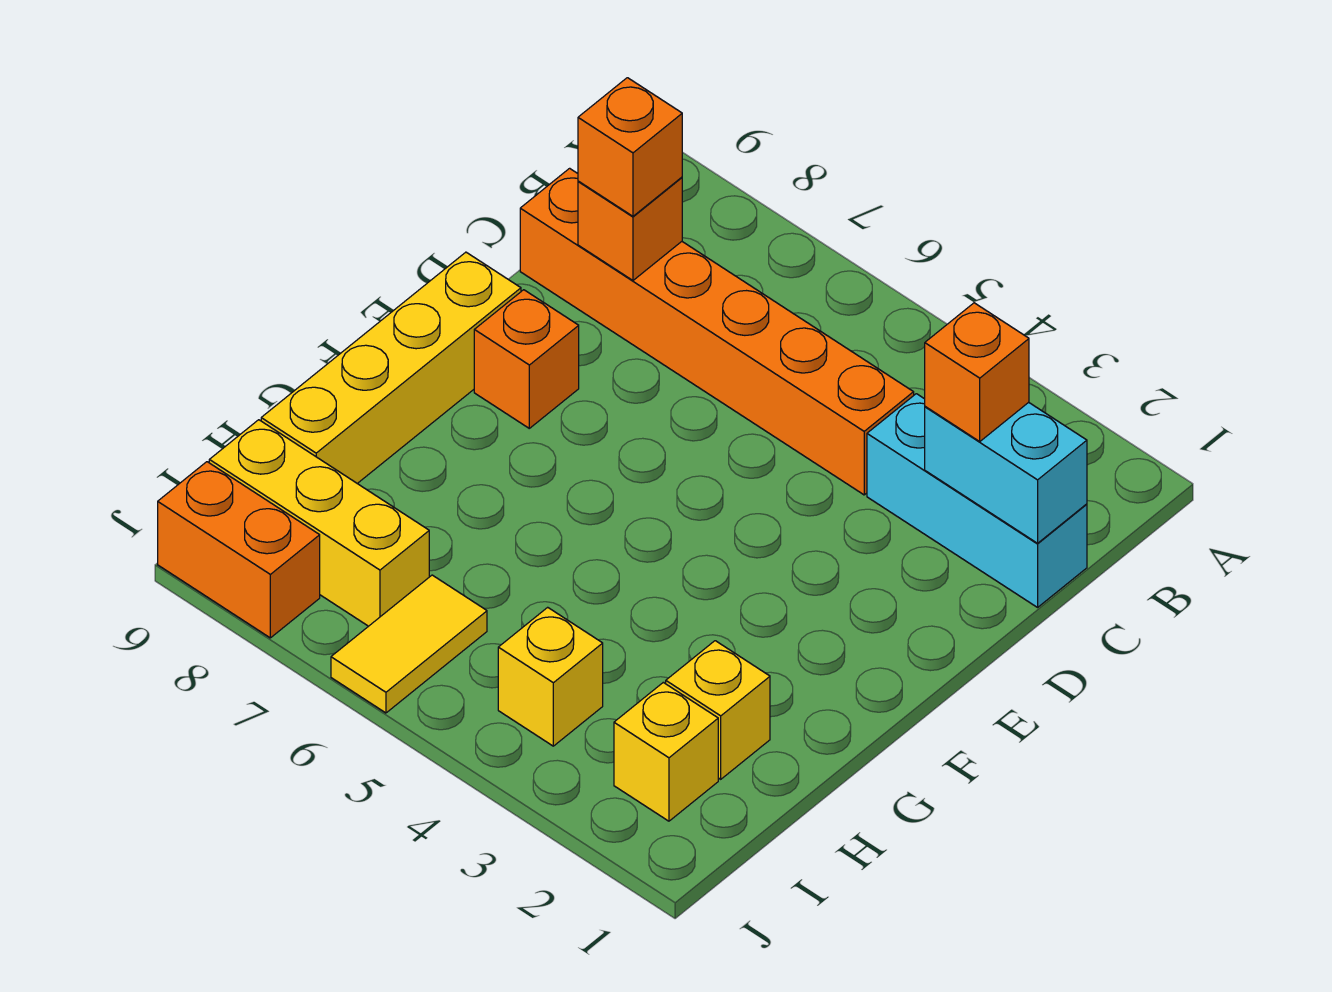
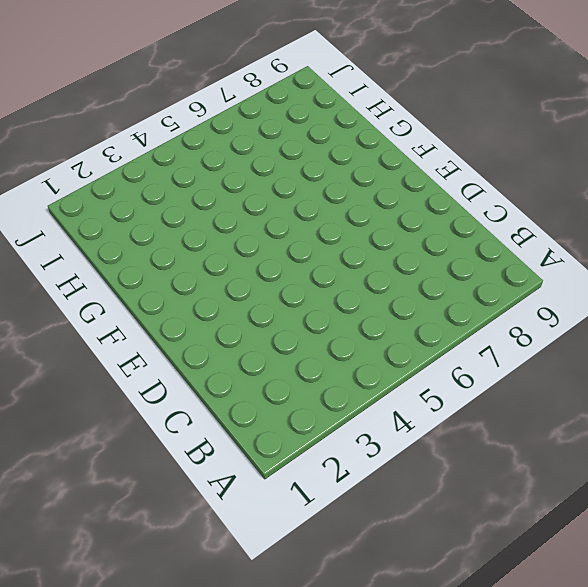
none -> cyan brick C1:C3 level 1
none -> orange brick C4:C9 level 1
none -> orange brick E8 level 1

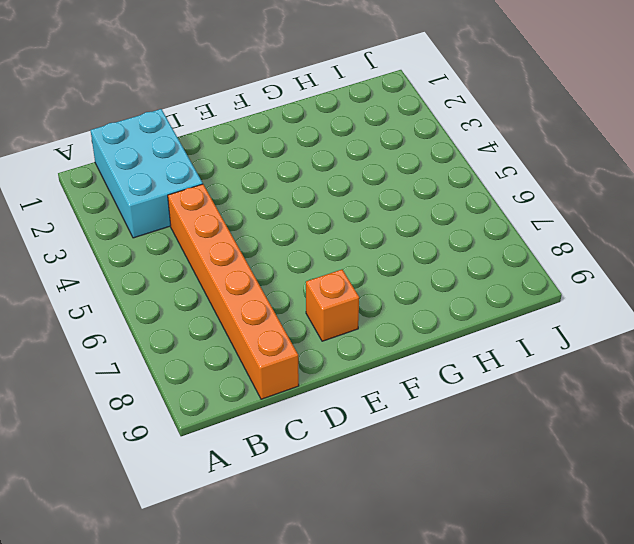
cyan brick B1:C3 level 1 -> cyan brick C1:C3 level 1
none -> yellow brick E9:H9 level 1
none -> yellow brick H2 level 1
none -> yellow brick I2 level 1

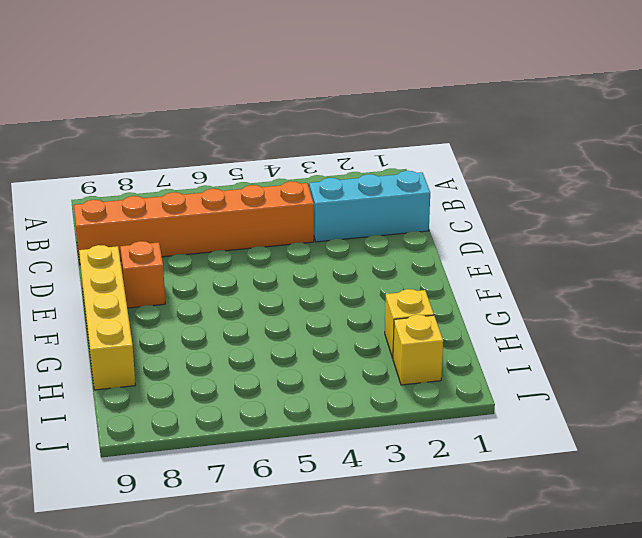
none -> yellow brick I4 level 1
none -> yellow tile I6:J6 level 1
none -> yellow brick I7:I9 level 1

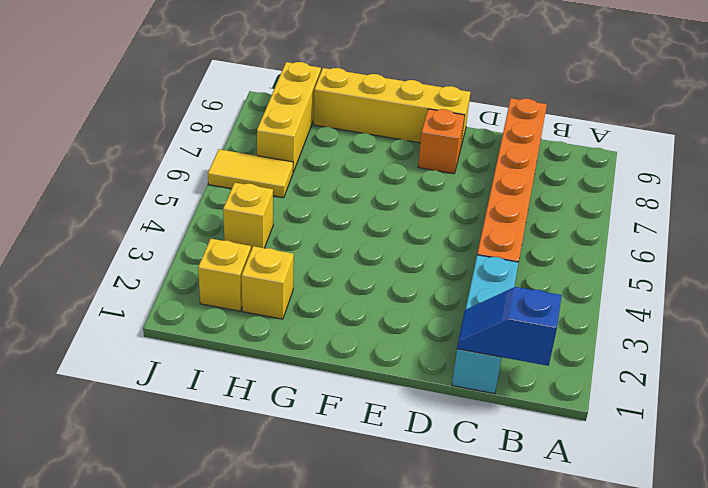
blue slope B1:C1 level 2 top B -> cyan brick C1:C2 level 2
none -> orange brick J8:J9 level 1
none -> orange brick C8 level 2
none -> orange brick C2 level 3

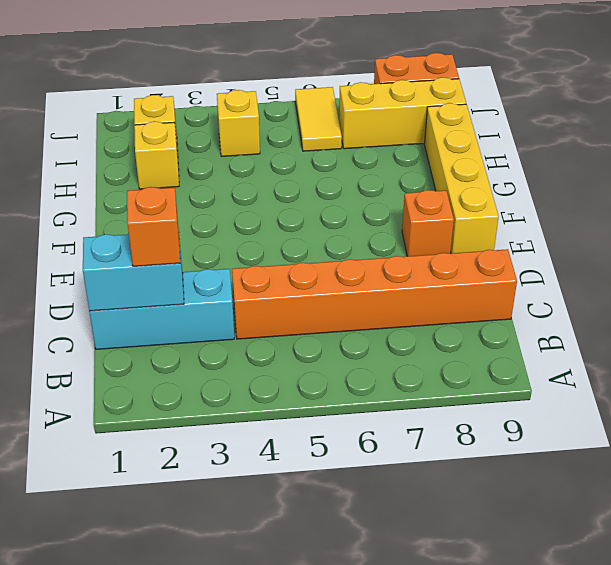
none -> orange brick C8 level 2
none -> orange brick C8 level 3

